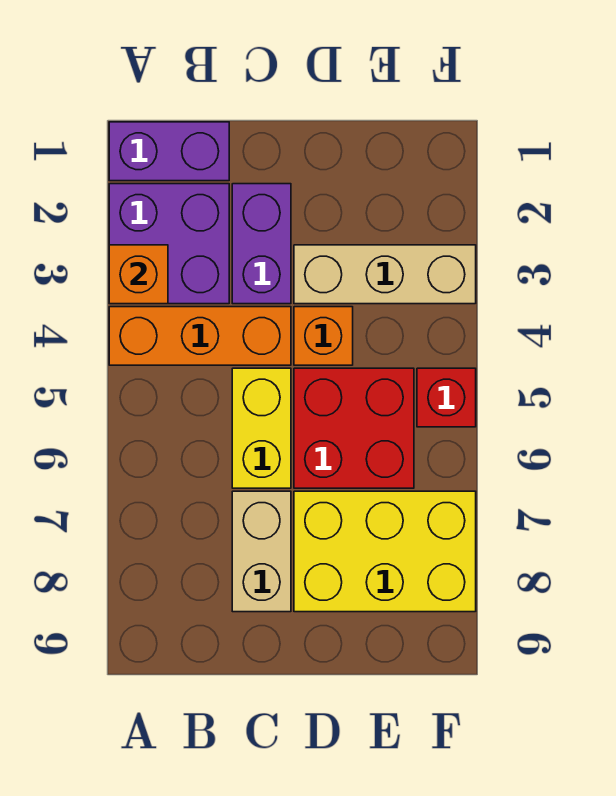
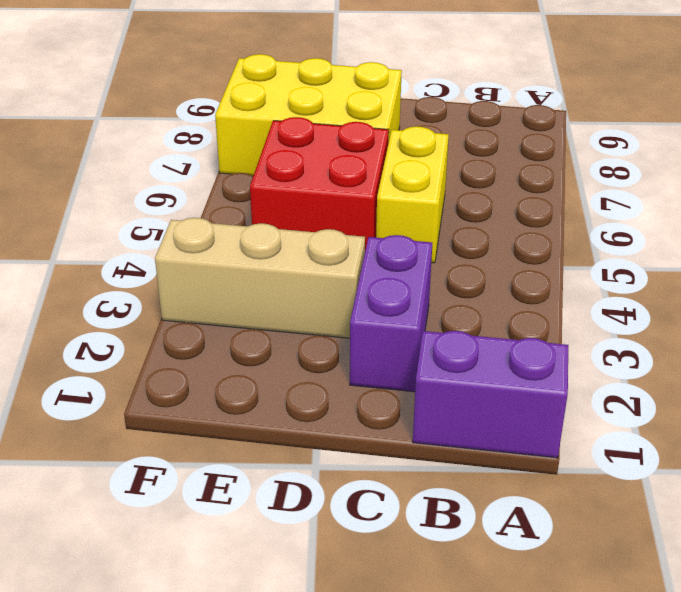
none -> purple brick A2:B3 level 1
none -> orange brick A4:C4 level 1
none -> tan brick C7:C8 level 1

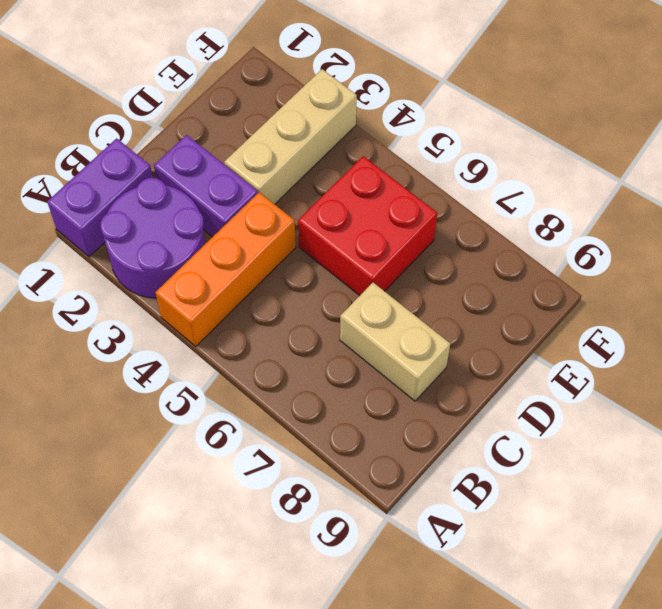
purple round brick A2:B3 level 1 -> purple brick A2:B3 level 1
none -> yellow brick C5:C6 level 1
none -> orange brick D4 level 1
none -> yellow brick D7:F8 level 1

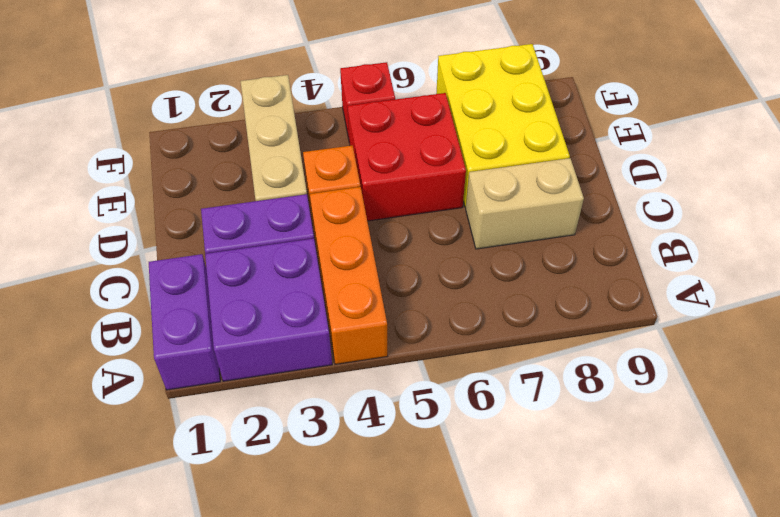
none -> yellow brick C5:C6 level 1
none -> orange brick A3 level 2

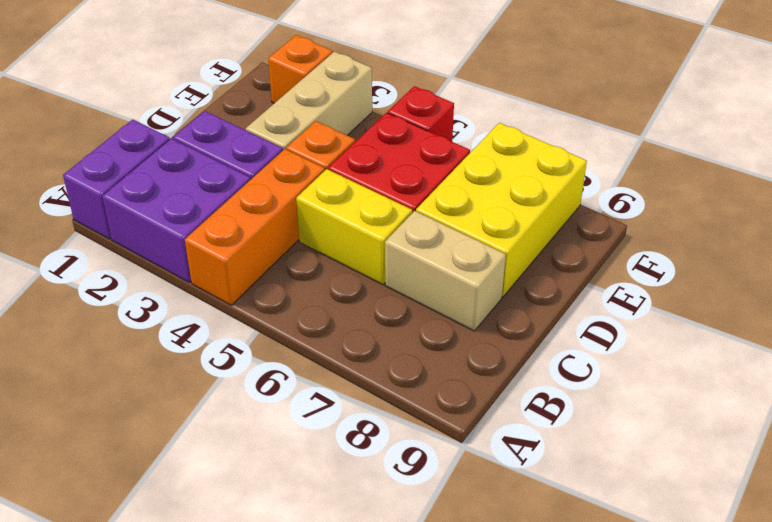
orange brick F2 level 1 -> orange brick A3 level 2

